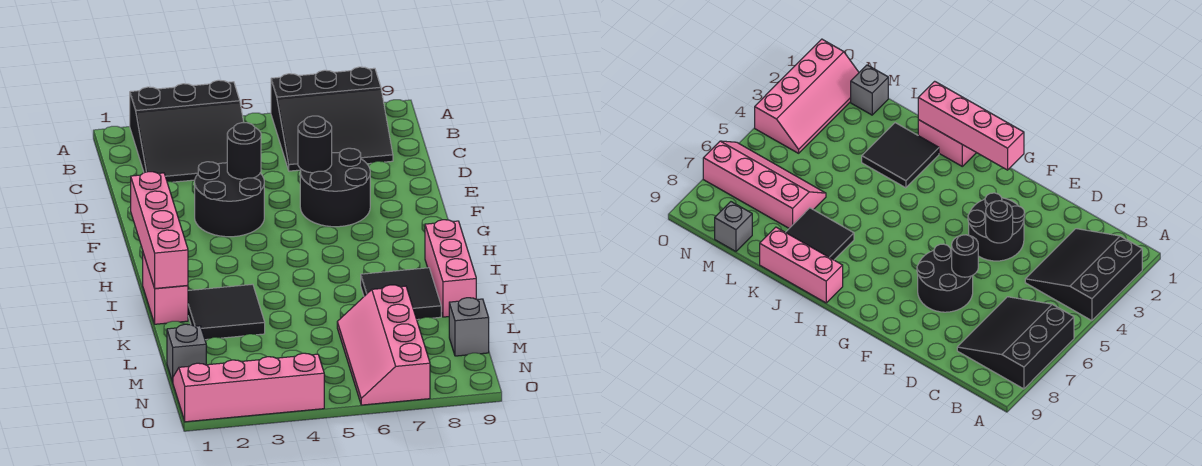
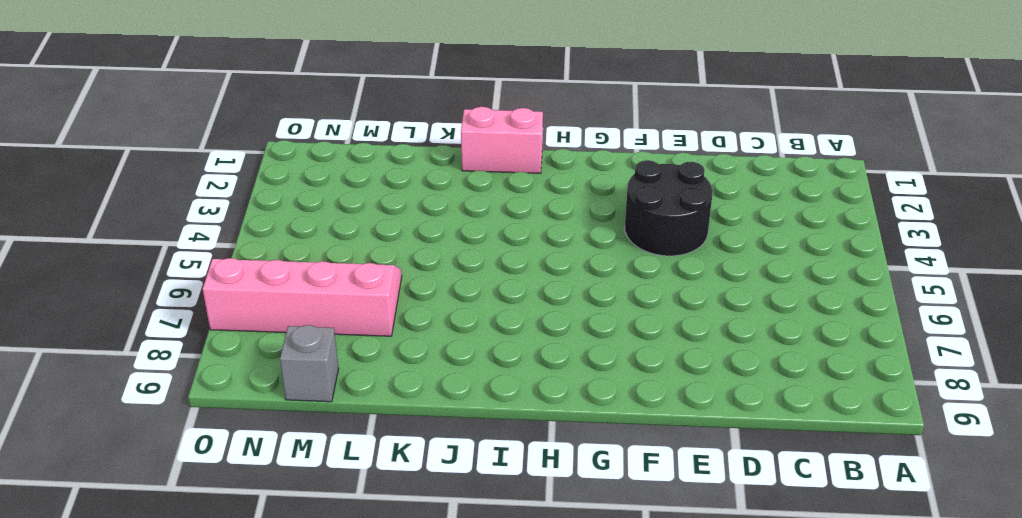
none -> black slope A2:C4 level 1 top A
none -> black slope A6:C8 level 1 top A
none -> black round brick E6:F7 level 1

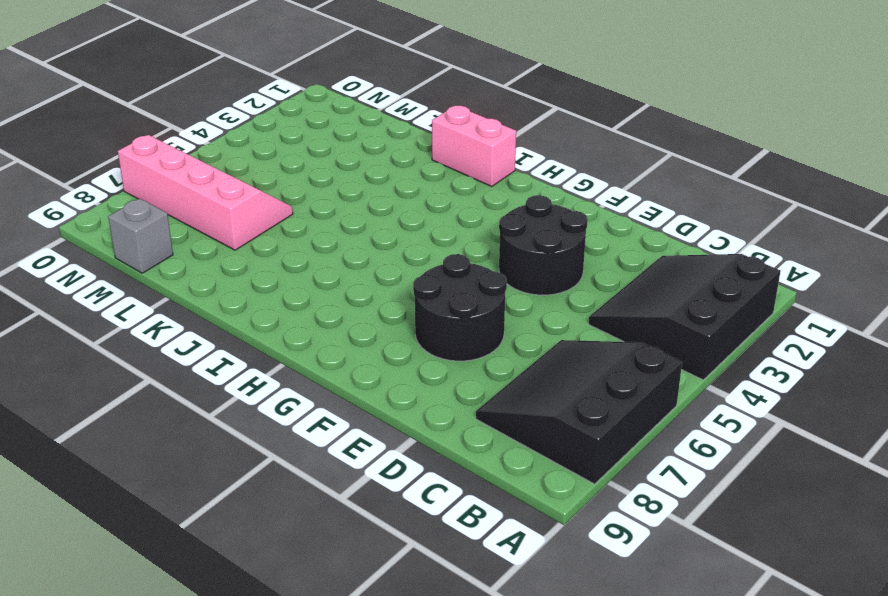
none -> pink brick I9:K9 level 1
none -> black tile J2:K3 level 1
none -> black tile J7:K8 level 1

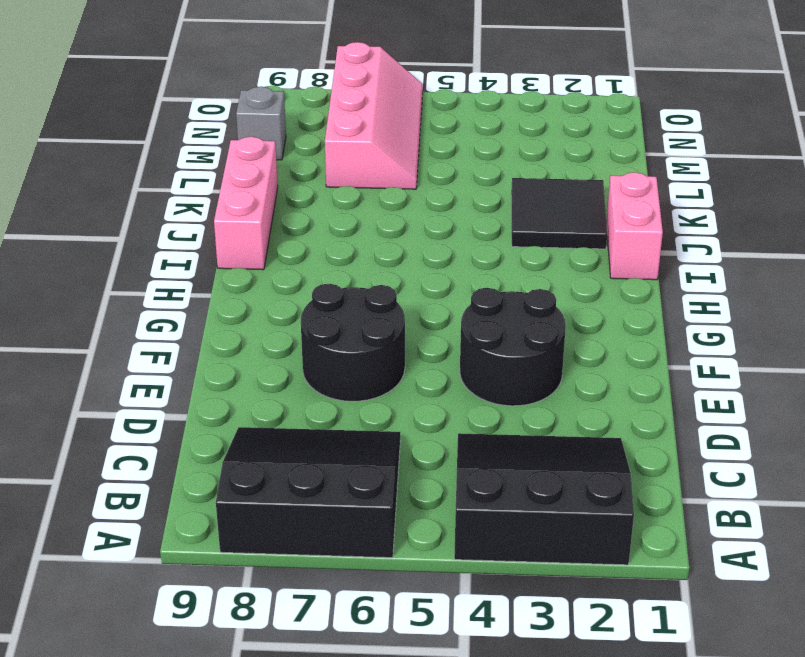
none -> black tile J7:K8 level 1
none -> grey brick M1 level 1
none -> pink slope N1:O4 level 1 top O

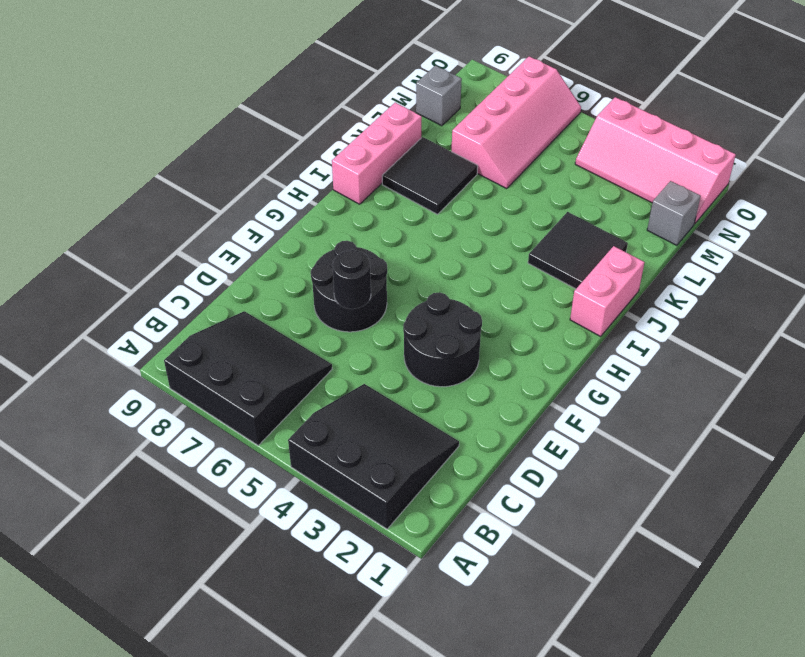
none -> black round brick E4 level 2
none -> pink brick G1:J1 level 2

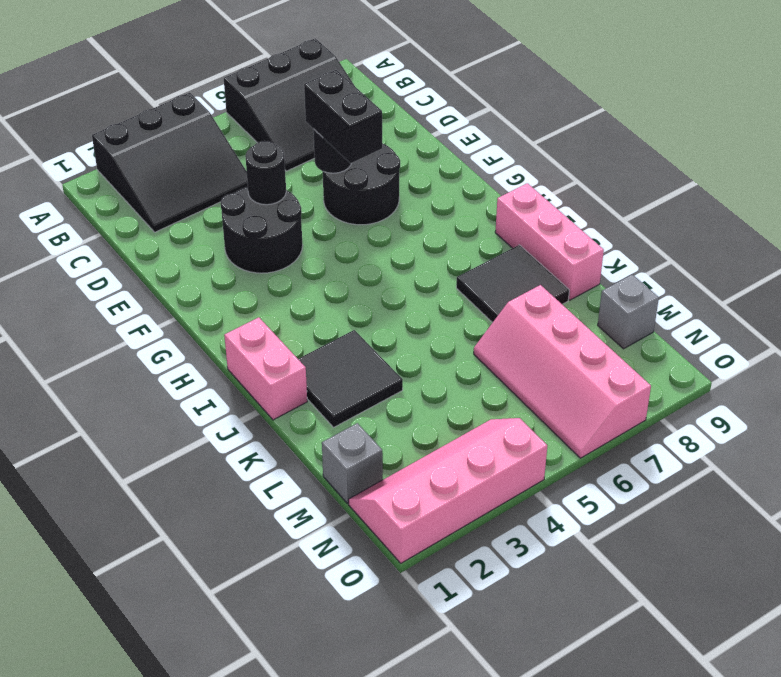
black brick E6:F6 level 3 -> none
none -> pink brick G1:J1 level 2

